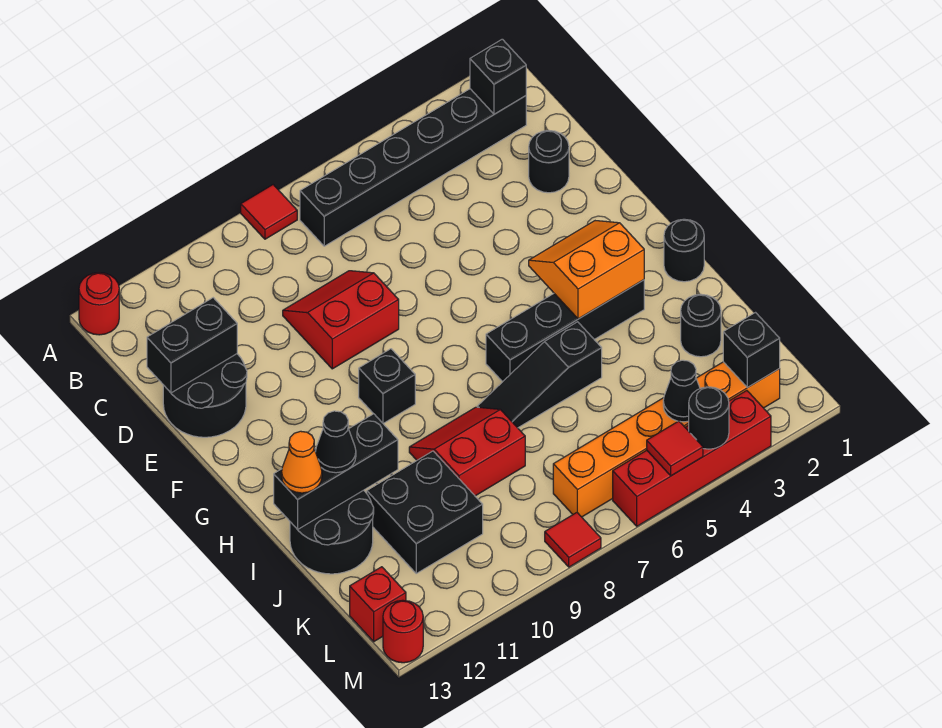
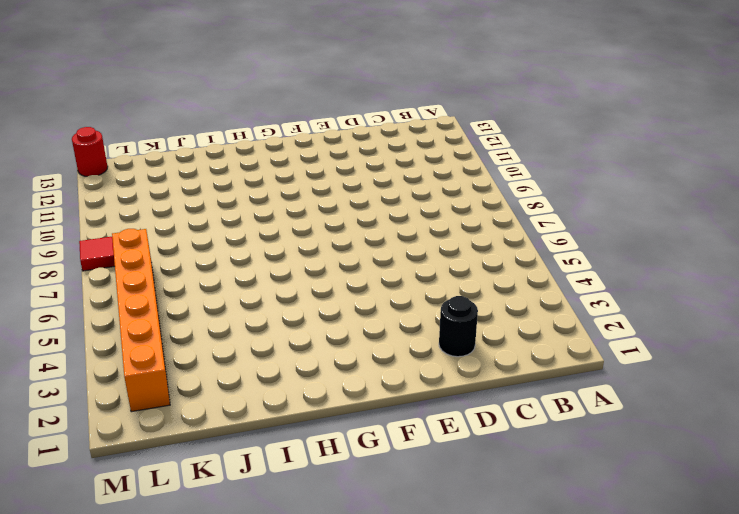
none -> red tile A8 level 1
none -> red round brick A13 level 1
none -> black brick B2:B7 level 1

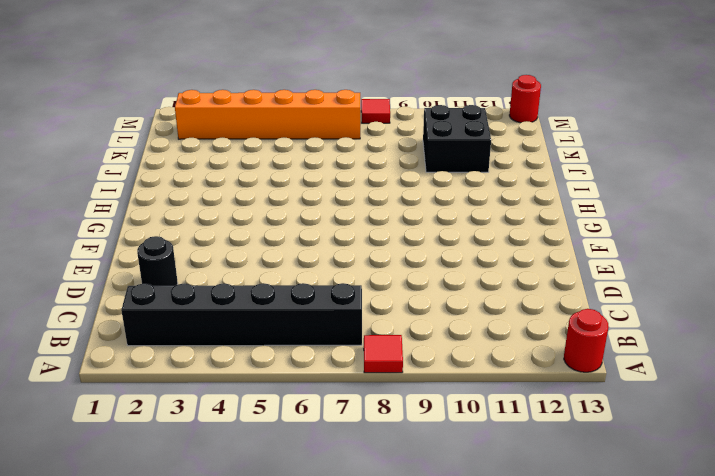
none -> red slope D8:E9 level 1 top E
none -> black round brick D12:E13 level 1
none -> black brick G9 level 1

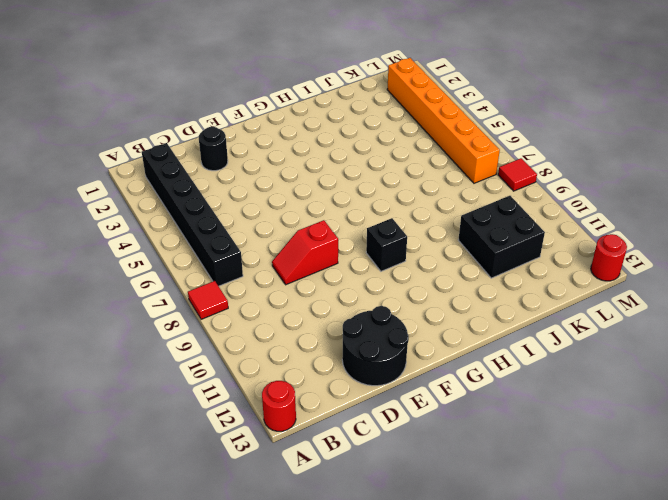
red slope D8:E8 level 1 top E -> red slope D8:E9 level 1 top E
none -> black round brick H1 level 1
none -> black brick H3:H6 level 1
none -> black slope I5:I7 level 1 top 5

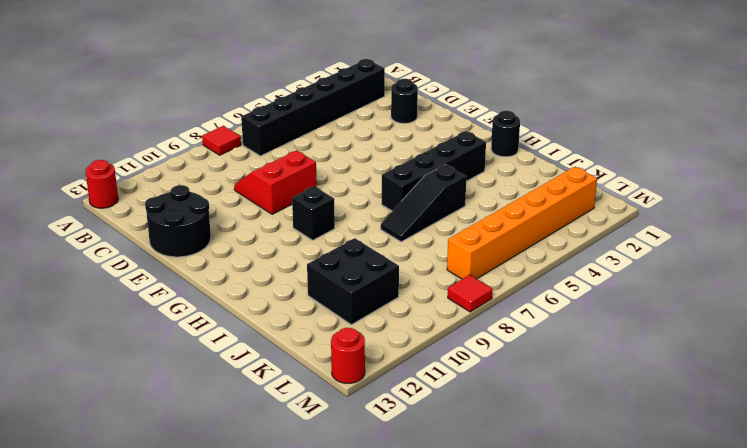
none -> red slope I8:J9 level 1 top J
none -> black round brick I12:J13 level 1
none -> black round brick J2 level 1

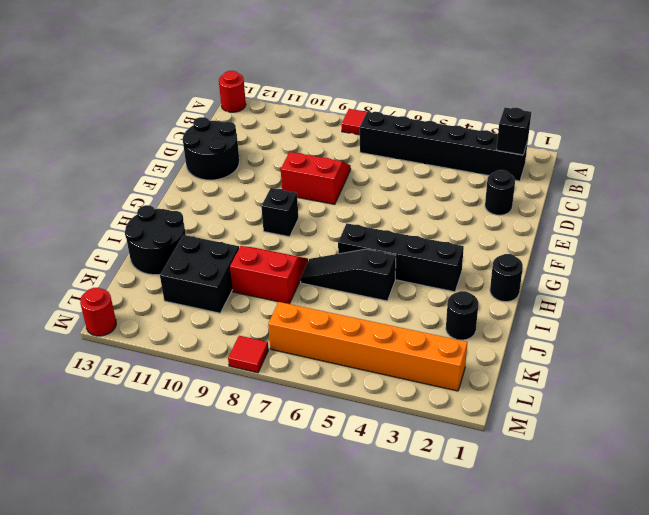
none -> red brick L13 level 1
none -> red brick M3:M6 level 1
none -> black brick D12:D13 level 2

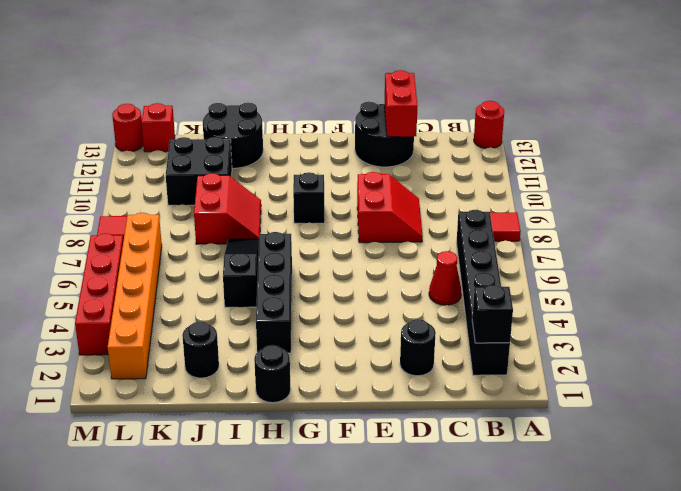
red cone C5 level 1 -> none
red brick D12:D13 level 2 -> black brick D12:D13 level 2
none -> orange slope G3:H4 level 2 top H
none -> black brick I11:I13 level 2
none -> black brick L2 level 2

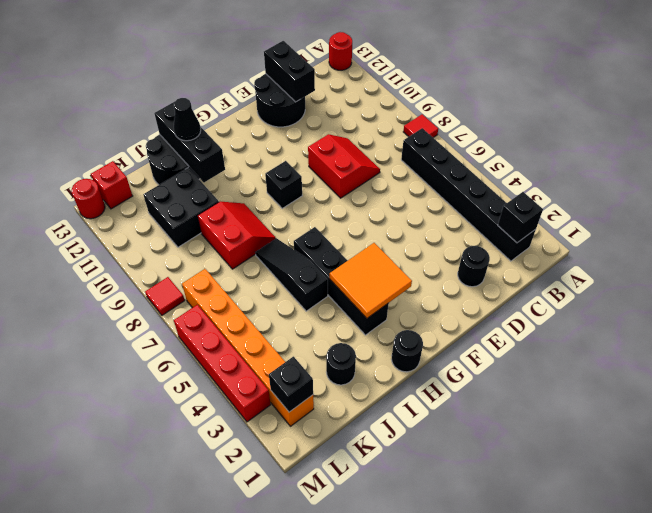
orange tile G3:H4 level 2 -> orange slope G3:H4 level 2 top H
none -> black cone L4 level 2
none -> black round brick M4 level 2
none -> red tile M5 level 2

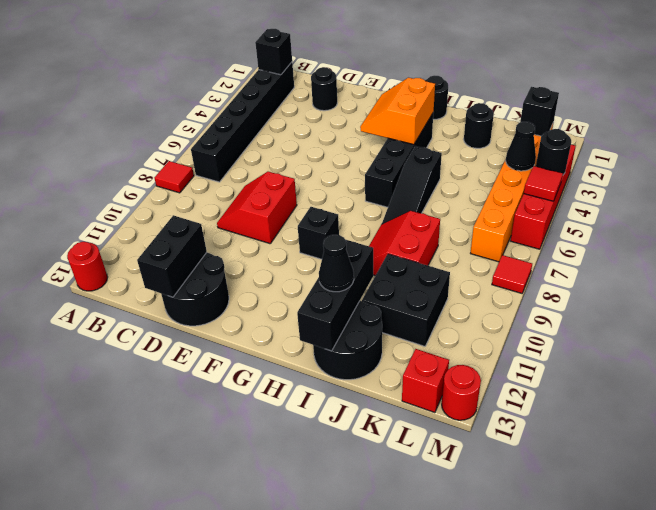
none -> orange cone I13 level 3

